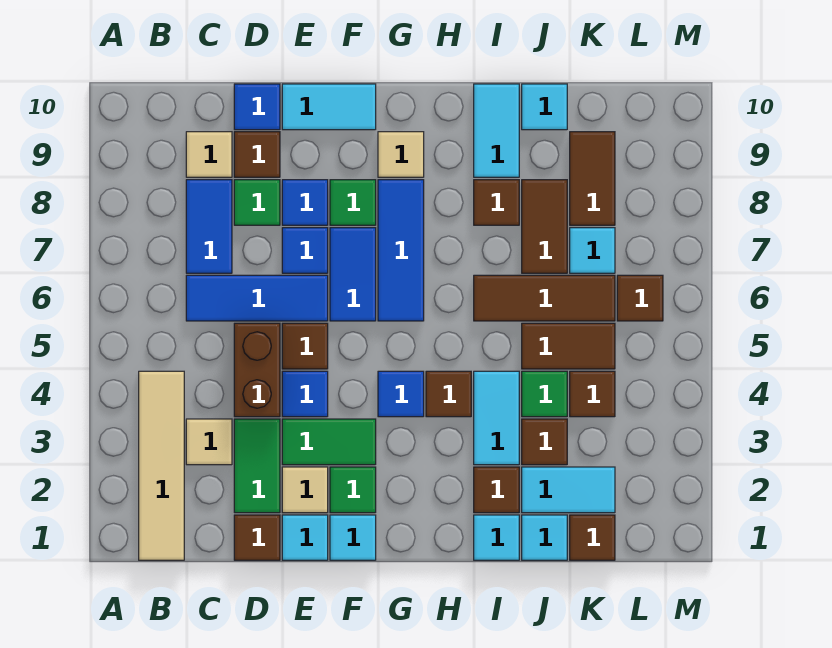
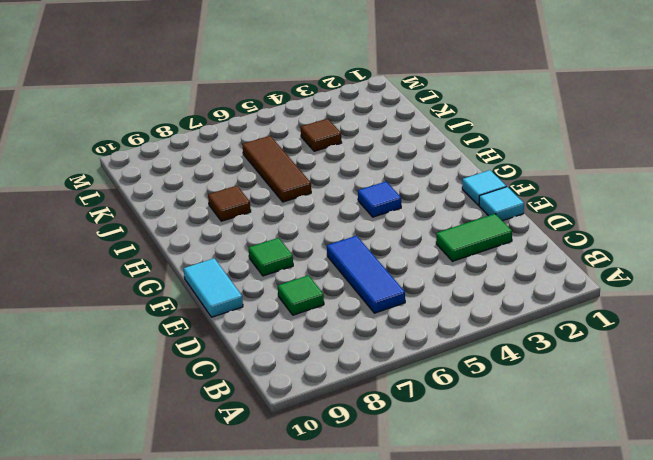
none -> tan tile B1:B4 level 1
none -> tan tile C3 level 1
none -> blue tile C7:C8 level 1
none -> tan tile C9 level 1

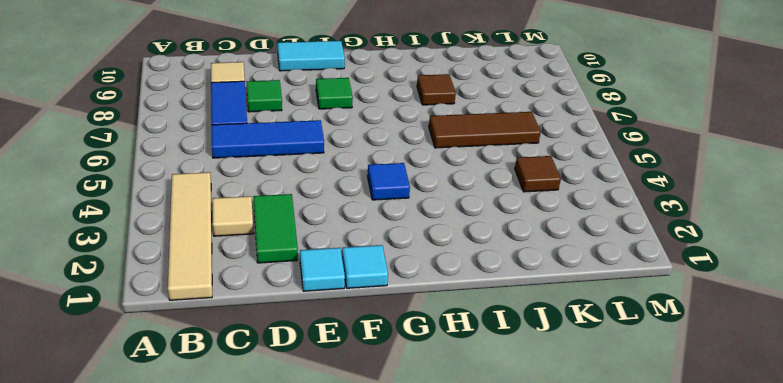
none -> brown tile D1 level 1
none -> brown brick D4:D5 level 1
none -> brown tile D9 level 1
none -> blue tile D10 level 1

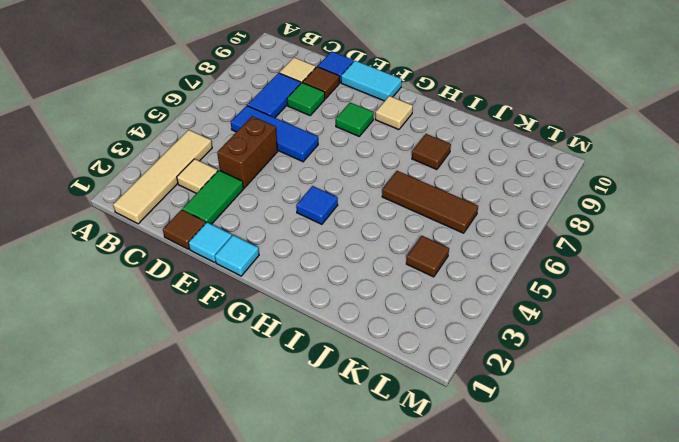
none -> tan tile E2 level 1
none -> green tile E3:F3 level 1
none -> blue tile E4 level 1
none -> brown tile E5 level 1

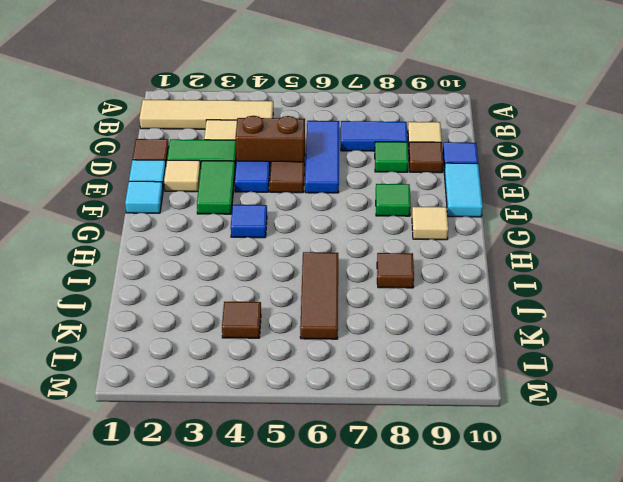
none -> blue tile E7 level 1
none -> blue tile E8 level 1
none -> green tile F2 level 1
none -> blue tile F6:F7 level 1

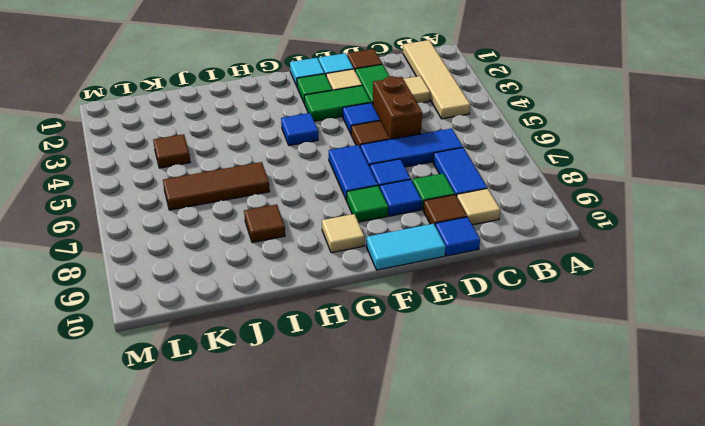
none -> blue tile G6:G8 level 1
none -> brown tile H4 level 1
none -> cyan tile I1 level 1
none -> brown tile I2 level 1

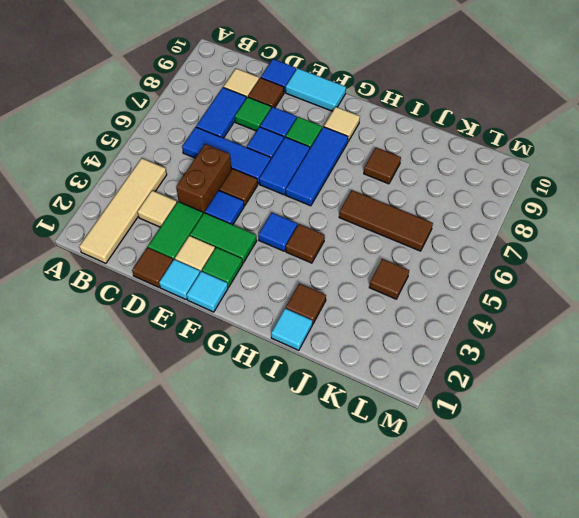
none -> cyan tile I3:I4 level 1
none -> cyan tile I9:I10 level 1
none -> cyan tile J1 level 1
none -> cyan tile J2:K2 level 1

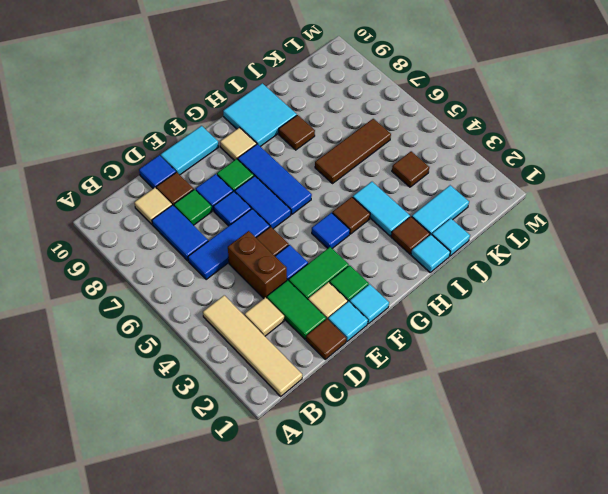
cyan tile H9:I10 level 1 -> cyan tile I9:I10 level 1
none -> brown tile J3 level 1
none -> green tile J4 level 1
none -> brown tile J5:K5 level 1
none -> brown tile J7:J8 level 1

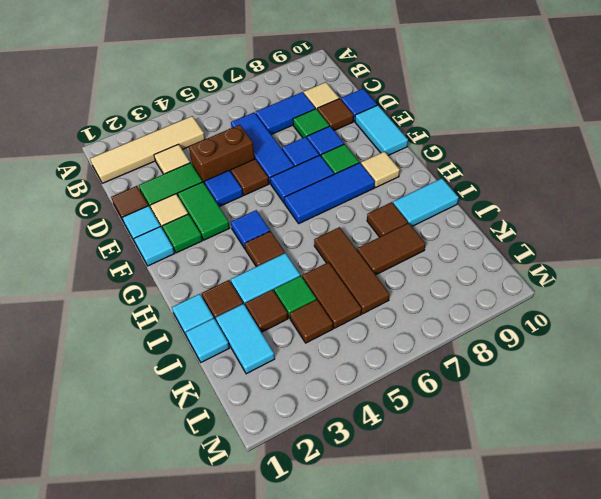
none -> cyan tile J10 level 1
none -> brown tile K1 level 1
none -> cyan tile K7 level 1
none -> brown tile K8:K9 level 1

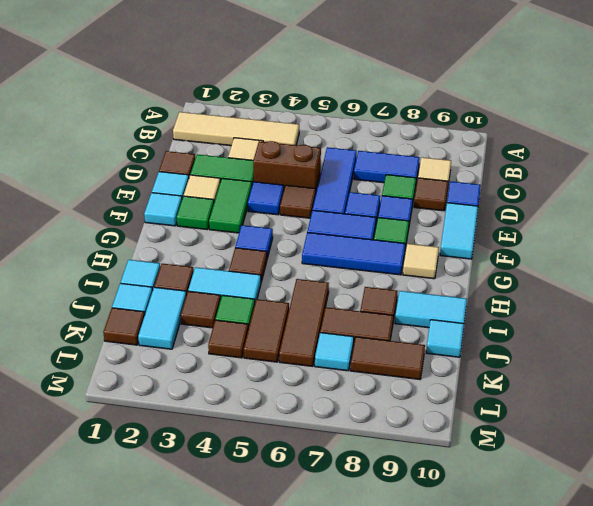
none -> brown tile L6 level 1

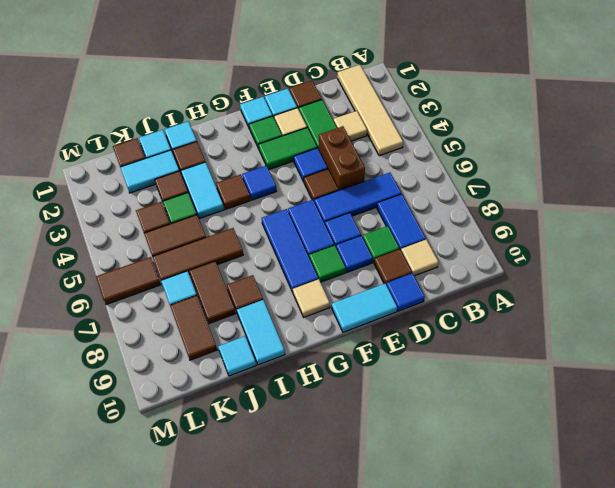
brown tile L6:M6 level 1 -> brown tile L6 level 1

